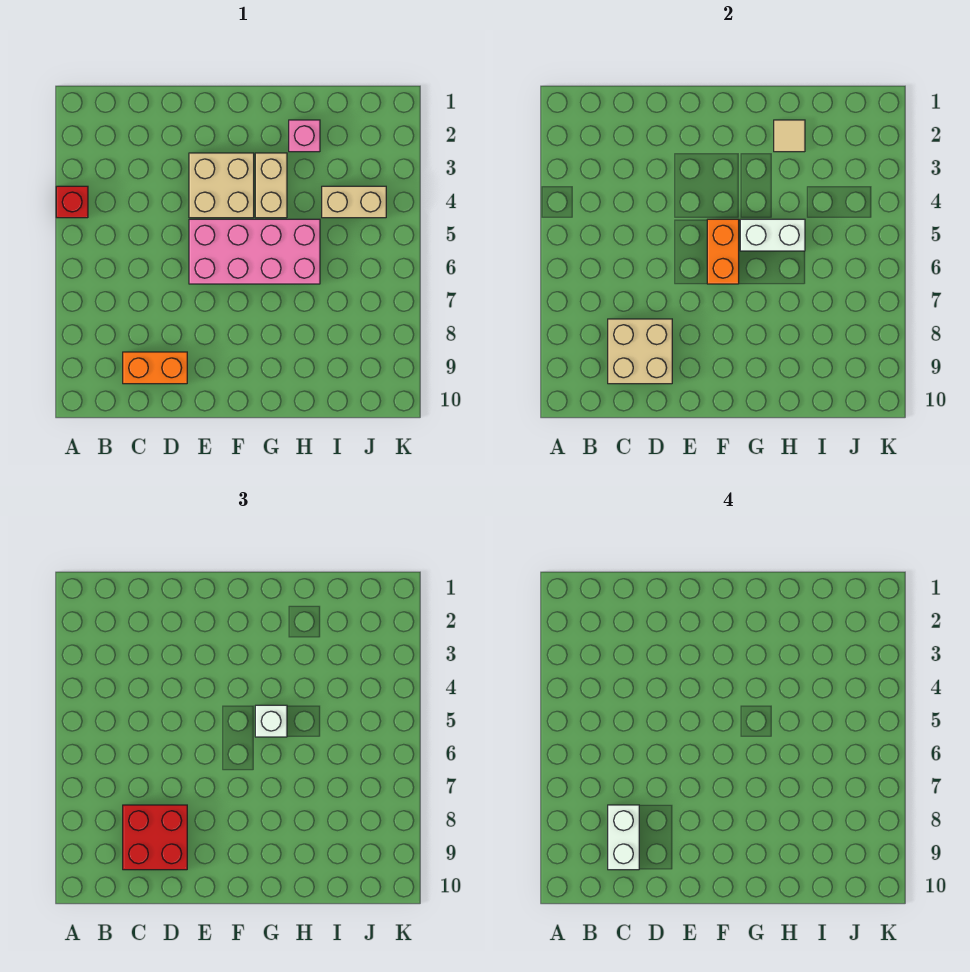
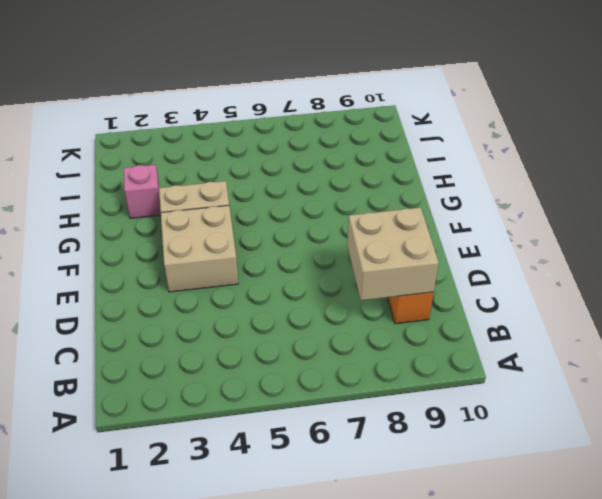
none -> red brick A4 level 1
none -> pink brick E5:H6 level 1
none -> tan brick I4:J4 level 1

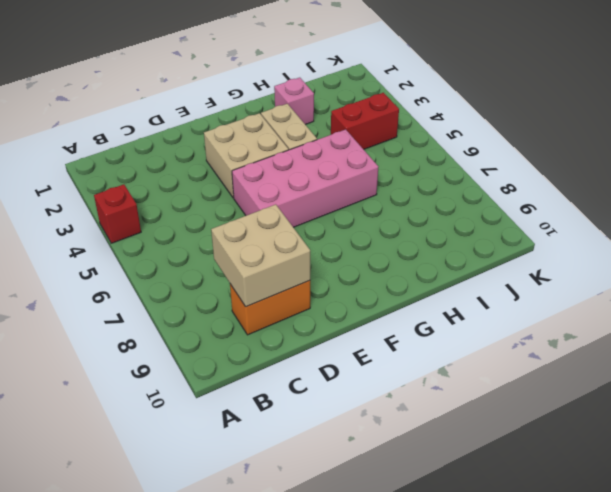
red brick I4:J4 level 1 -> tan brick I4:J4 level 1
none -> orange brick F5:F6 level 2
none -> white brick G5:H5 level 2
none -> tan tile H2 level 2

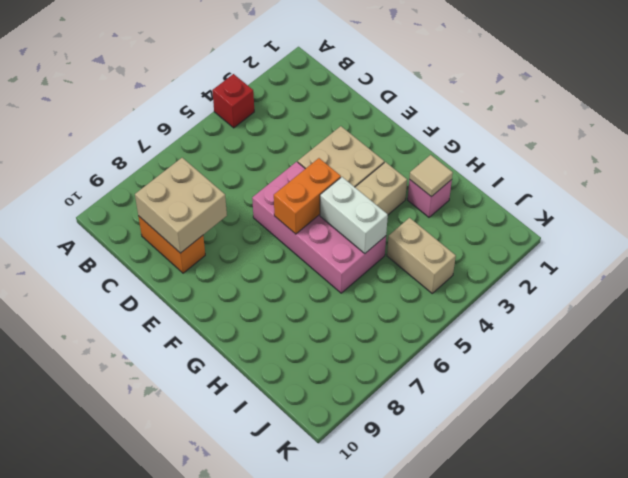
none -> red brick C8:D9 level 3
none -> white brick G5 level 3
none -> white brick C8:C9 level 4

